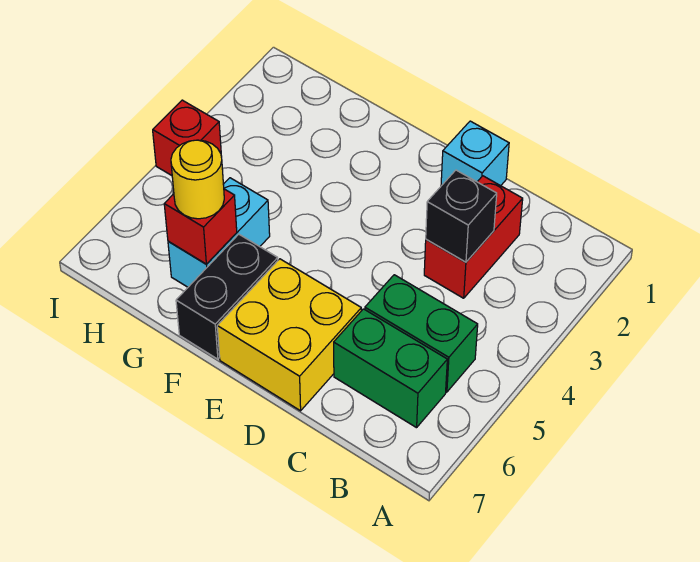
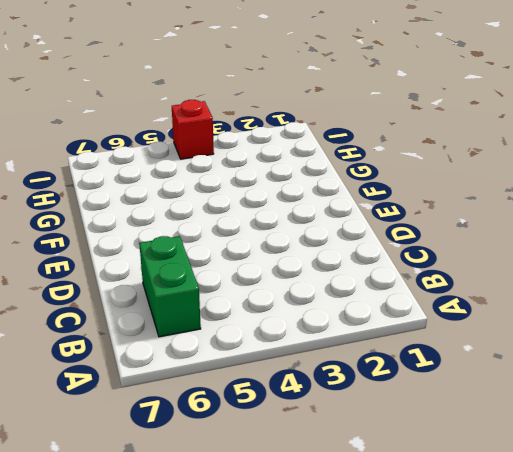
none -> green brick B5:C5 level 1
none -> red brick C2:C3 level 1

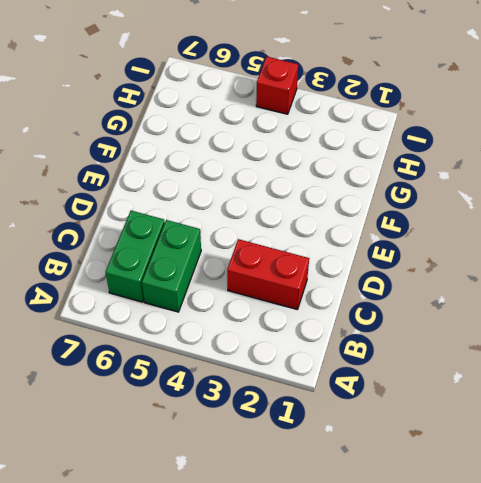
none -> cyan brick D1 level 1
none -> yellow brick D6:E7 level 1

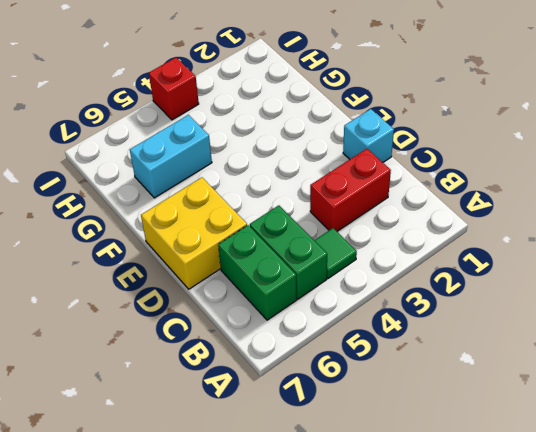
green tile B4 level 1 -> none
none -> black brick F6:F7 level 1
none -> black brick C3 level 2

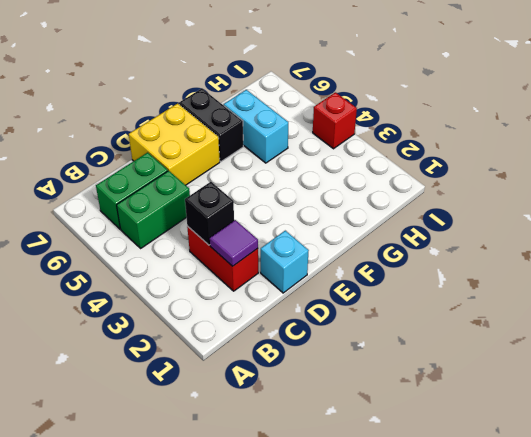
purple tile C2 level 2 -> none
none -> red brick G6 level 2
none -> yellow round brick G6 level 3

